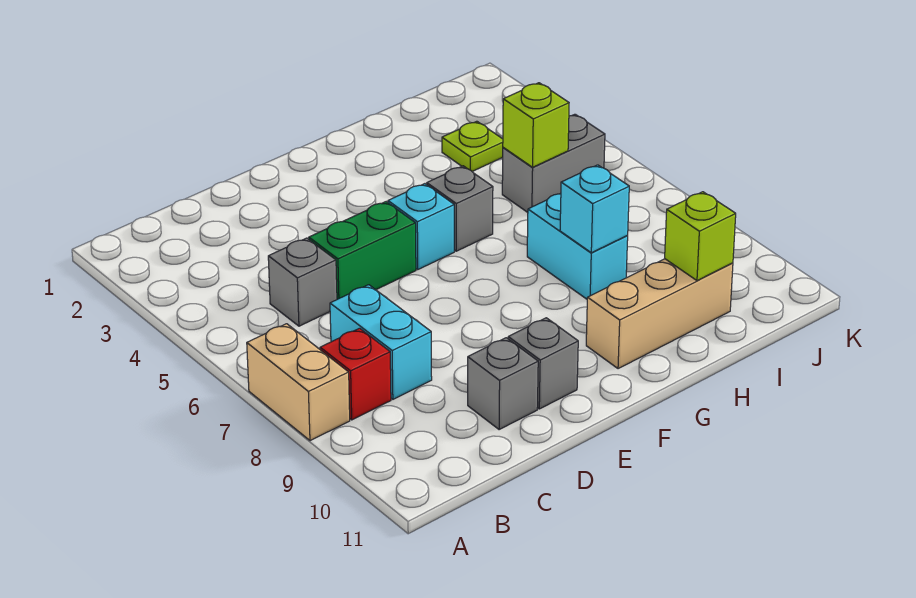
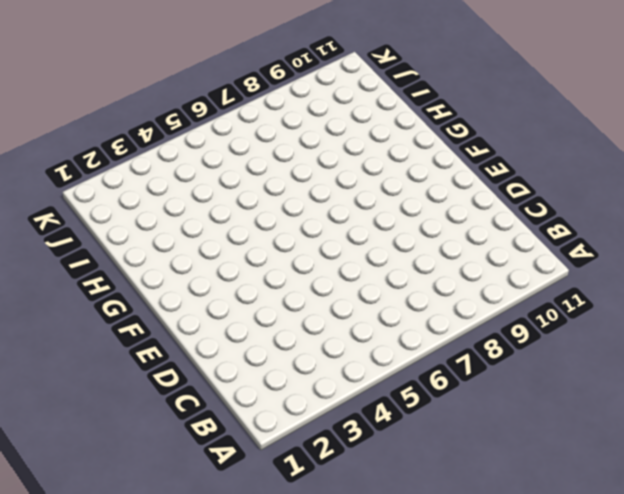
none -> tan brick A7:A8 level 1
none -> red brick B8 level 1
none -> grey brick C5 level 1

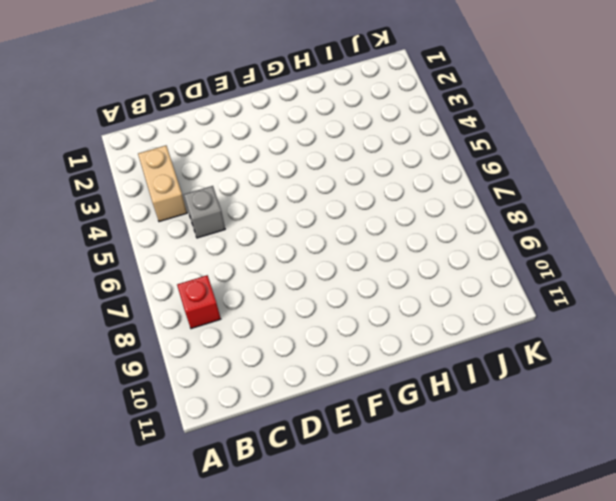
tan brick B3:B4 level 1 -> tan brick A7:A8 level 1
none -> cyan brick C7:C8 level 1
none -> green brick D5:E5 level 1
none -> grey brick D10 level 1

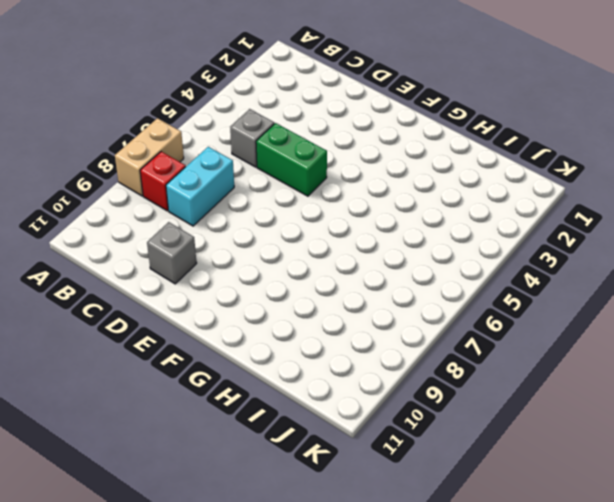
none -> grey brick E10 level 1
none -> cyan brick F5 level 1
none -> grey brick G5 level 1

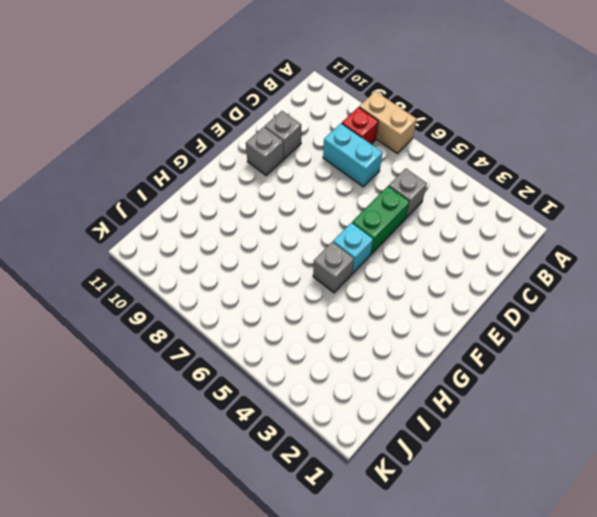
none -> tan brick G10:I10 level 1
none -> cyan brick H7:H8 level 1
none -> lime plate I3 level 1

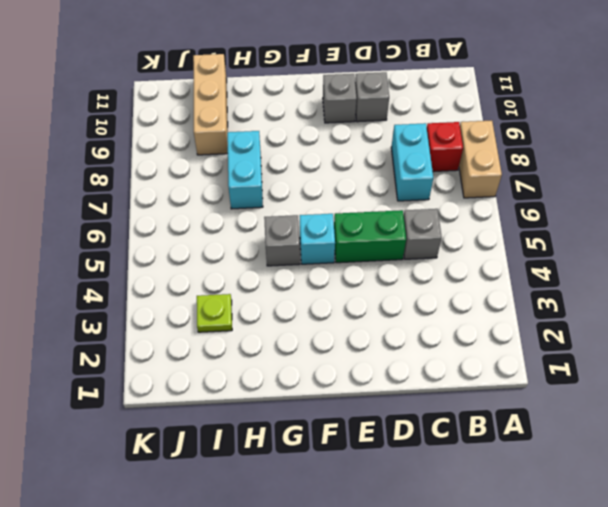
tan brick I9:I11 level 1 -> tan brick G10:I10 level 1
none -> grey brick I5:J5 level 1
none -> cyan brick H8 level 2
none -> lime brick I5 level 2

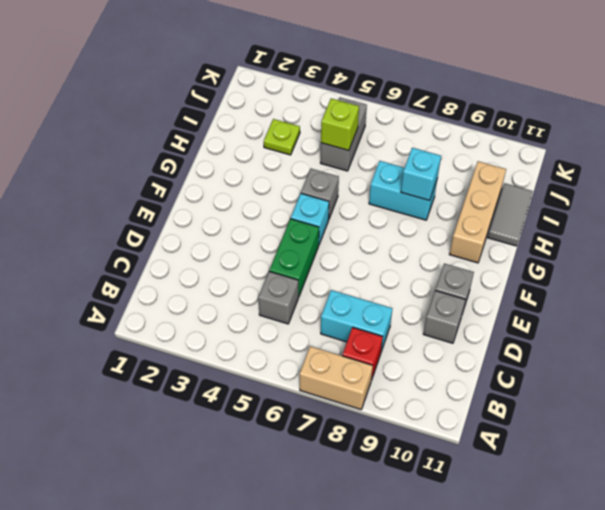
grey tile H11:I11 level 1 -> none
none -> lime brick I10 level 2

